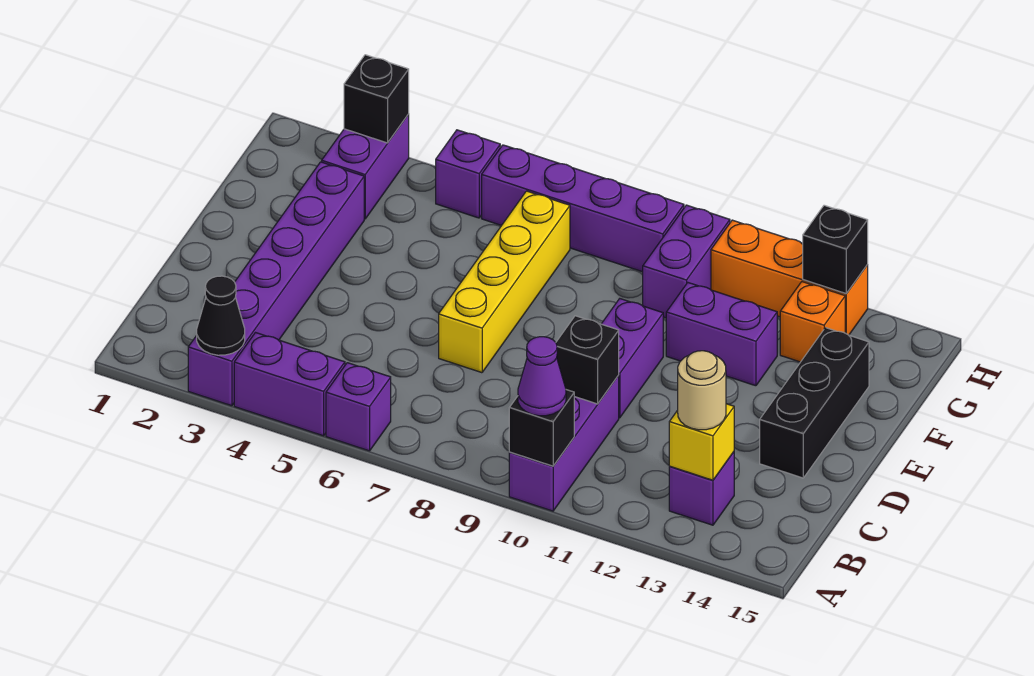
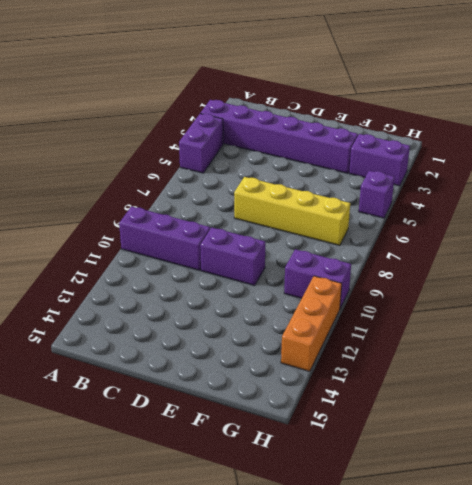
none -> purple brick A6 level 1
none -> purple brick B13 level 1
none -> black brick D14:F14 level 1

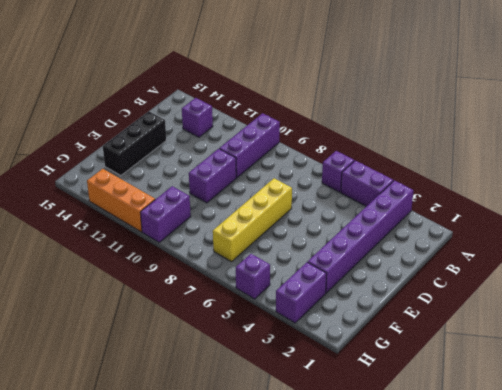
none -> purple brick F11:F12 level 1
none -> orange brick G13 level 1
none -> purple brick H6:H9 level 1

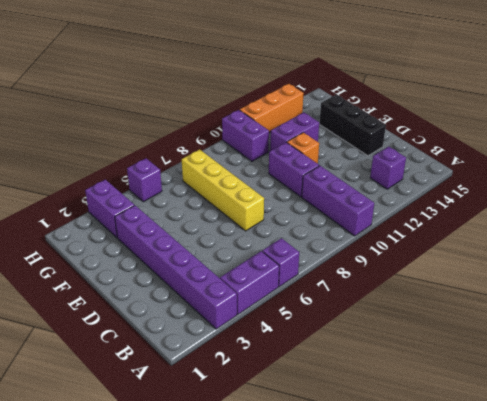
orange brick E11 level 1 -> orange brick G13 level 1
none -> purple brick H6:H9 level 1
none -> black cone A3 level 2
none -> black brick A10 level 2

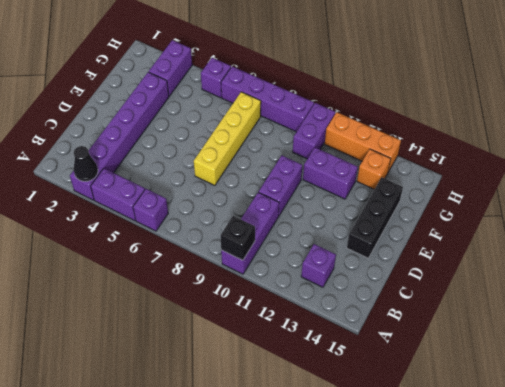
none -> yellow brick B13 level 2
none -> black brick C10 level 2
none -> black brick H3 level 2

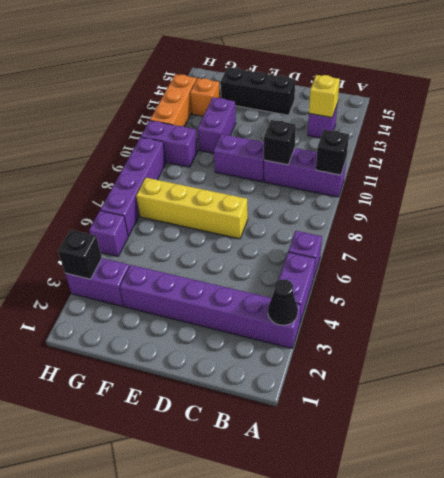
none -> black brick H13 level 2
none -> purple cone A10 level 3
none -> tan round brick B13 level 3

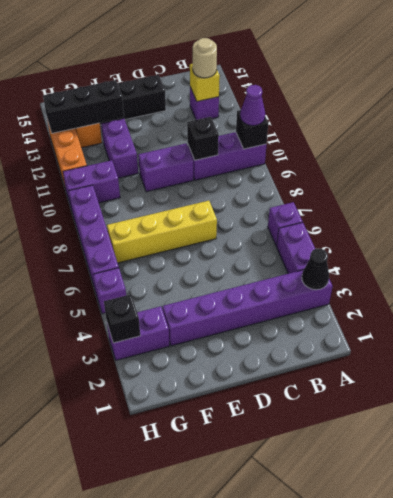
black brick F13:H13 level 2 -> black brick H13 level 2

